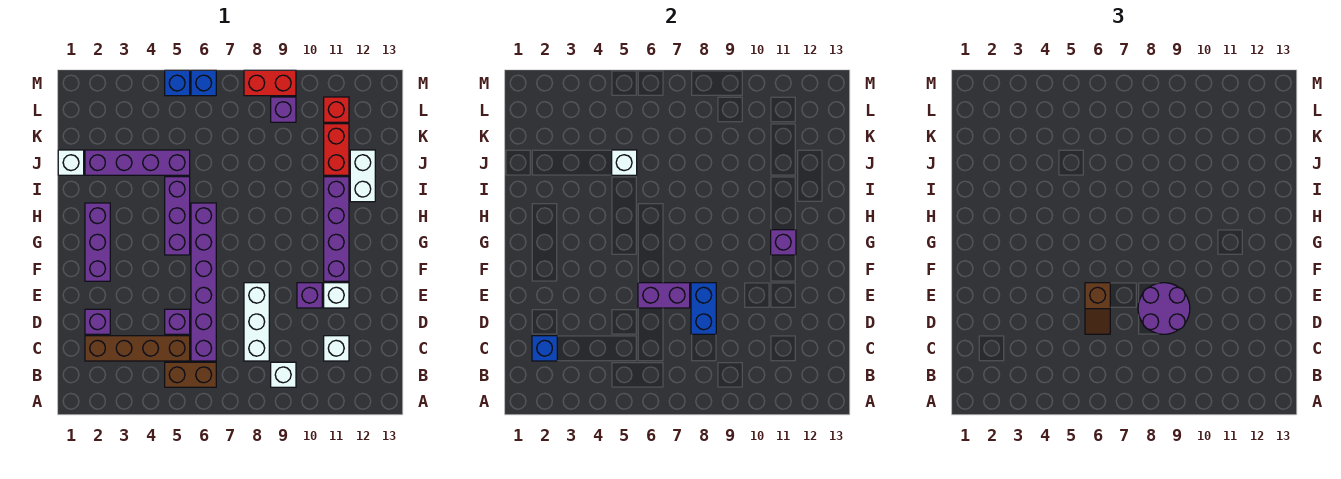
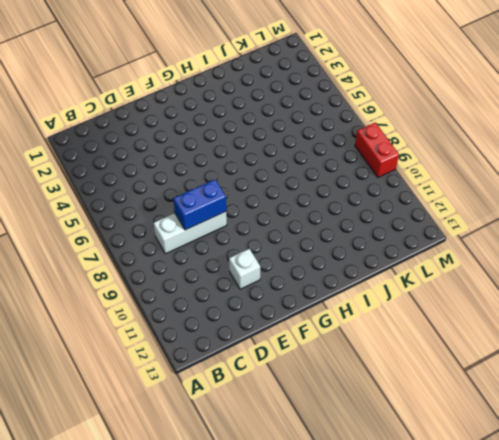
none -> brown brick B5:B6 level 1
none -> white brick B9 level 1
none -> brown brick C2:C5 level 1

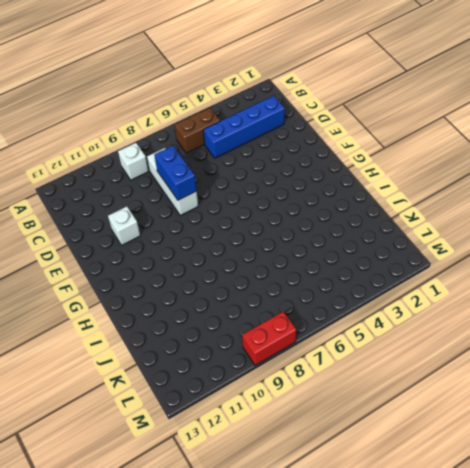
blue brick C2:C5 level 1 -> brown brick C2:C5 level 1
none -> purple brick C6:H6 level 1
none -> white brick C11 level 1
none -> purple brick D2 level 1

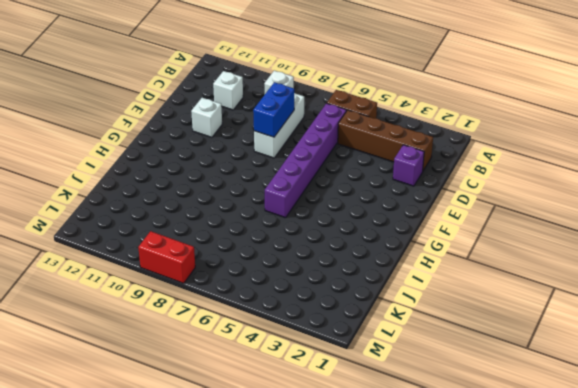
none -> purple brick D5 level 1
none -> purple brick E10 level 1
none -> purple brick F2:H2 level 1

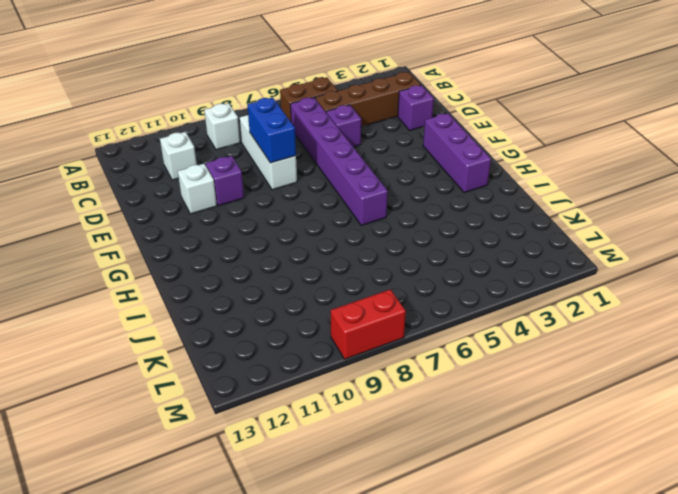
none -> purple brick F11:I11 level 1
none -> purple brick G5:I5 level 1
none -> white brick I12:J12 level 1

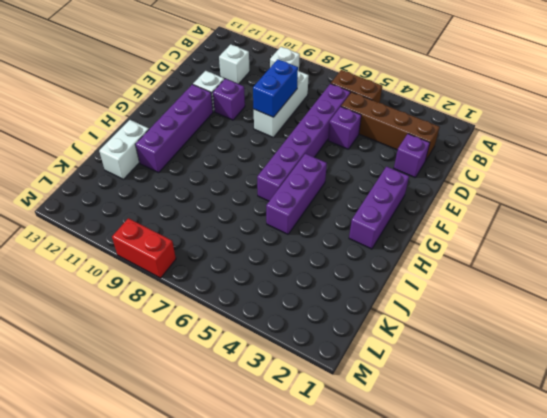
none -> white brick J1 level 1
none -> purple brick J2:J5 level 1
none -> red brick J11:K11 level 1

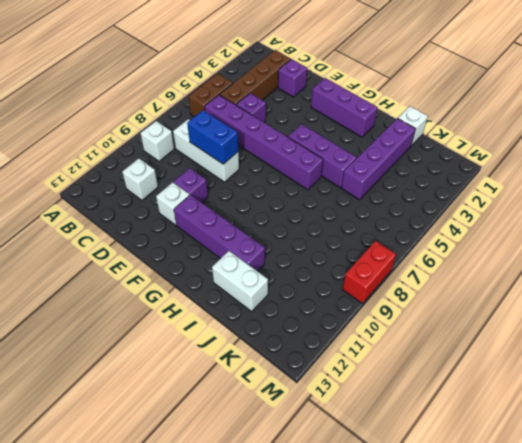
none -> red brick J11:K11 level 1
none -> purple brick L9 level 1
none -> red brick L11 level 1

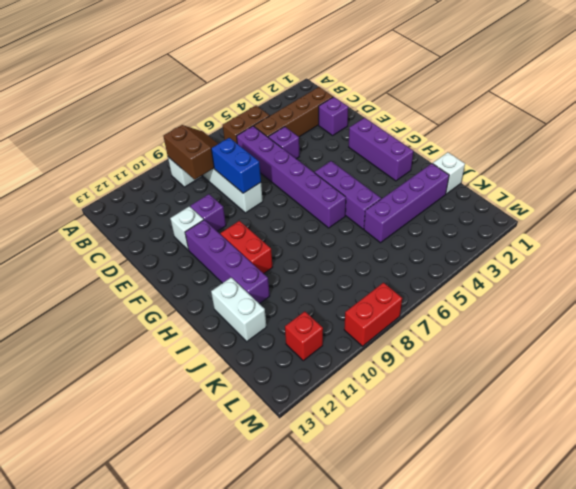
brown slope B8:C9 level 2 top 9 -> none
red brick G10:H10 level 1 -> red brick J11:K11 level 1
none -> white brick C11 level 1
none -> purple brick L9 level 1
none -> blue brick M5 level 1

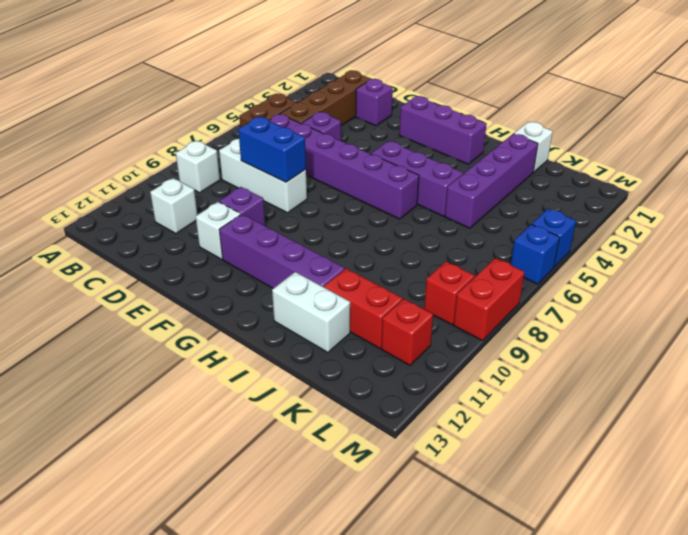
red brick L9 level 1 -> purple brick L9 level 1
none -> blue brick C2 level 2
none -> purple brick E6:E7 level 2
none -> purple brick G11 level 2

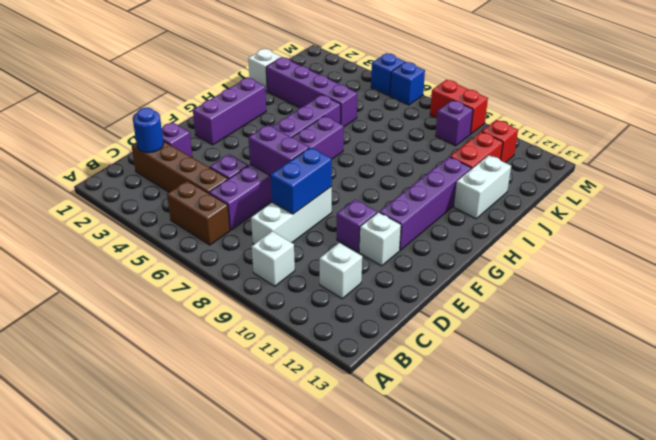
blue round brick C2 level 2 -> blue brick C2 level 2
none -> purple brick G11 level 2
none -> white brick J5 level 2
none -> brown slope D6:E6 level 3 top E

